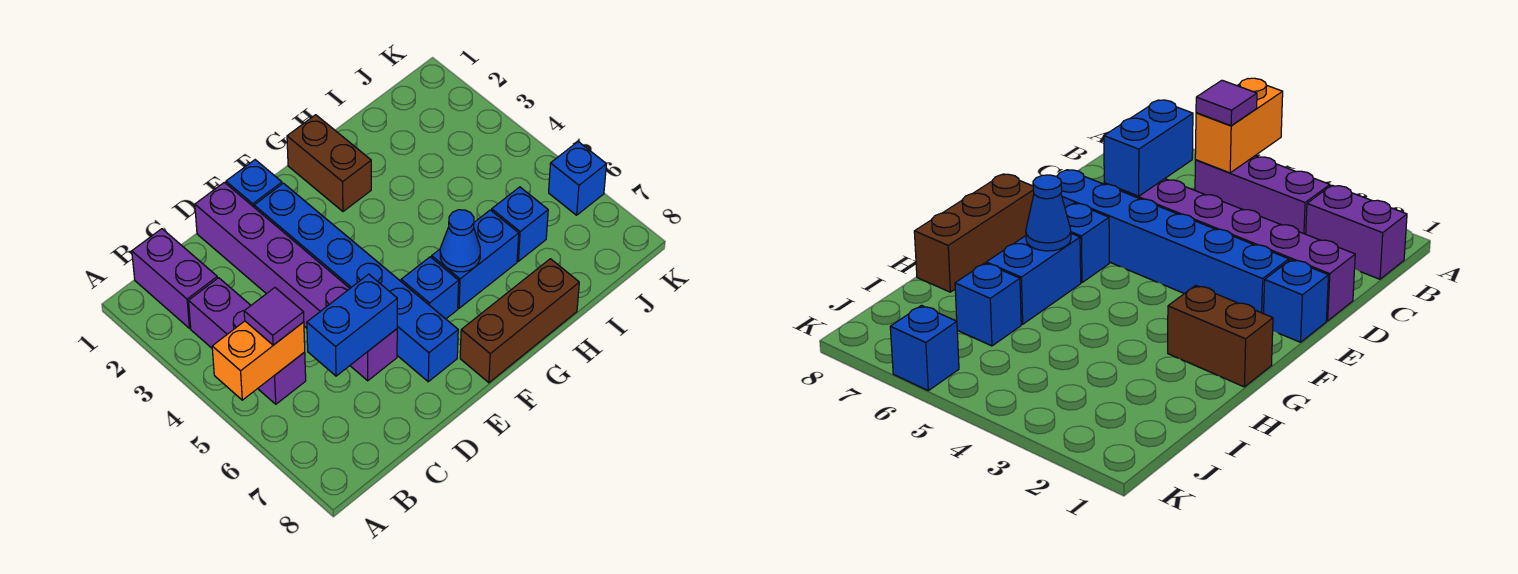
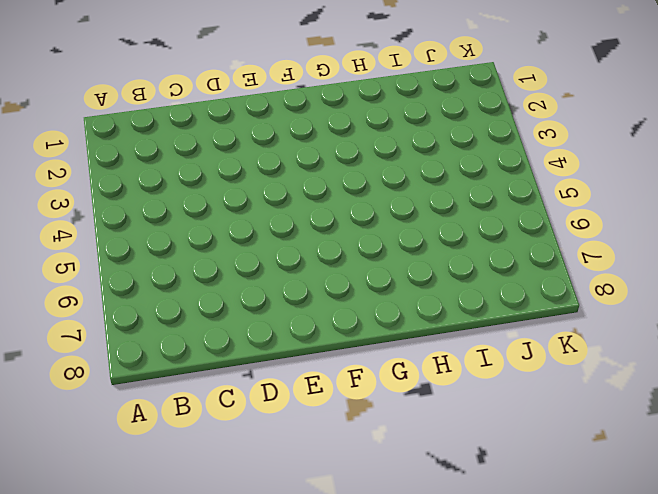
none -> purple brick B1:B2 level 1
none -> purple brick B3:B5 level 1
none -> purple brick D1:D6 level 1

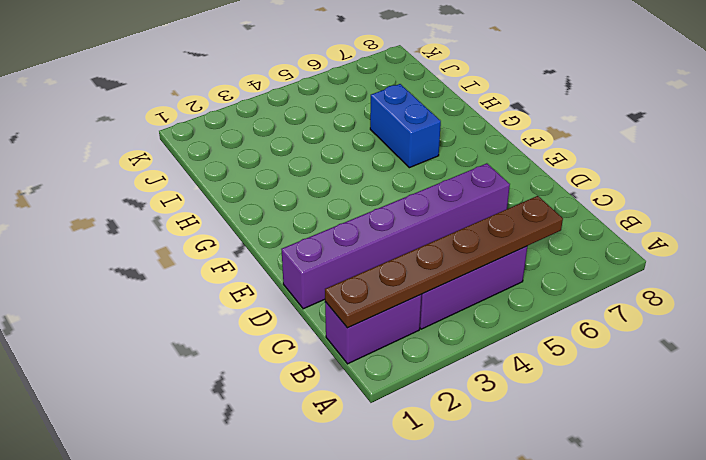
brown plate B1:B6 level 2 -> orange brick A5:B5 level 2
none -> blue brick E1 level 1
none -> blue brick E2:E7 level 1
none -> blue brick F6 level 1

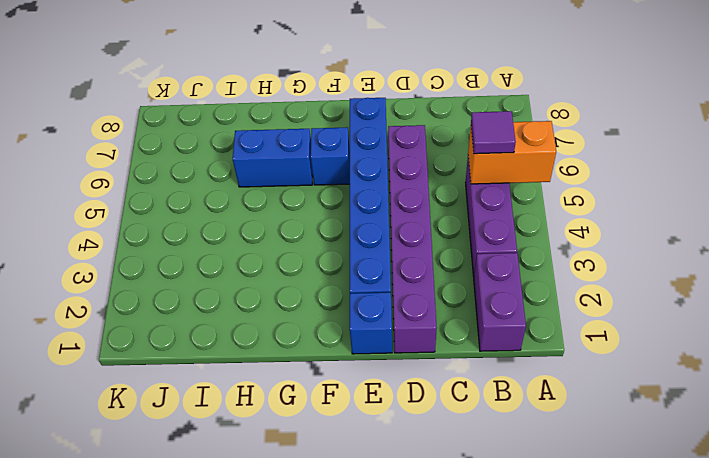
none -> brown brick F8:H8 level 1
none -> brown brick G1:G2 level 1
none -> blue brick I6 level 1

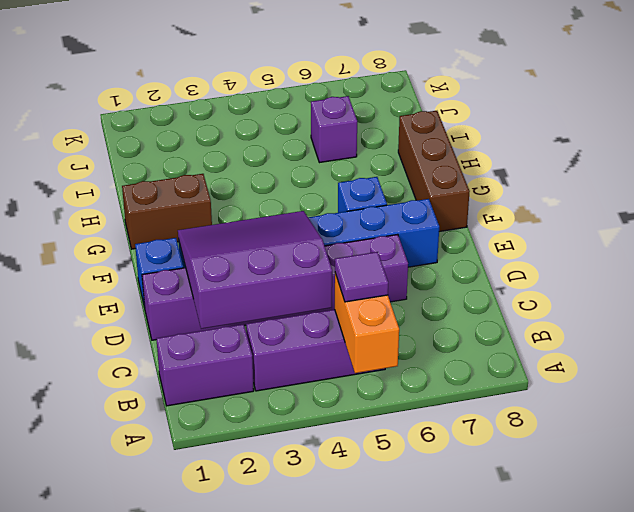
purple slope C2:E4 level 2 top C -> none
purple brick I6 level 1 -> blue brick I6 level 1
none -> blue brick G6:H6 level 1
none -> blue brick K6 level 1
none -> blue brick C6:D6 level 2

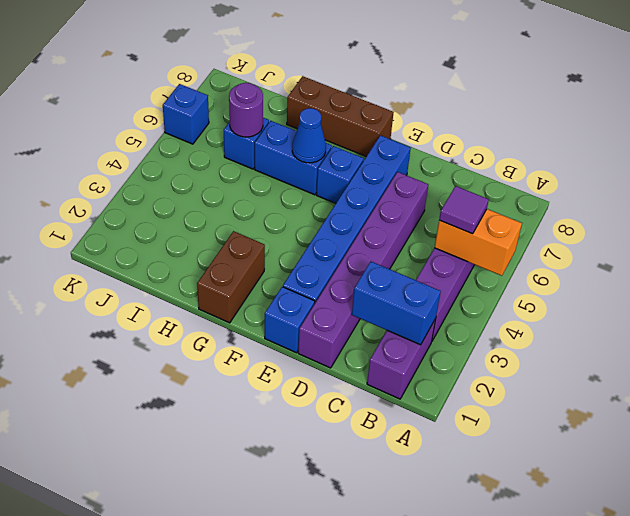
blue brick B2:C2 level 2 -> blue brick C6:D6 level 2
purple round brick I6 level 2 -> none

